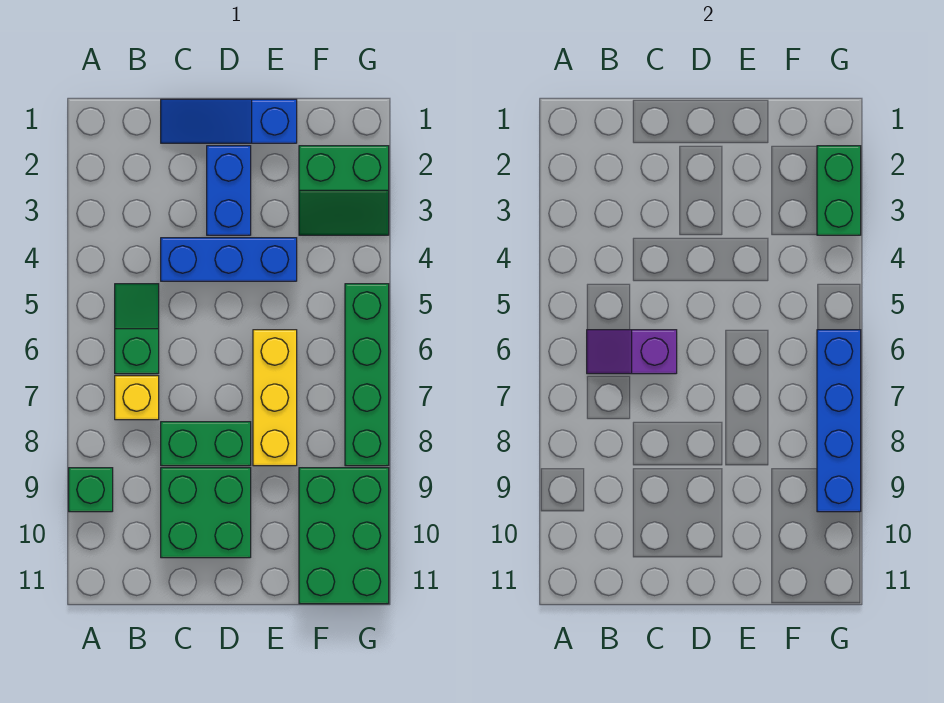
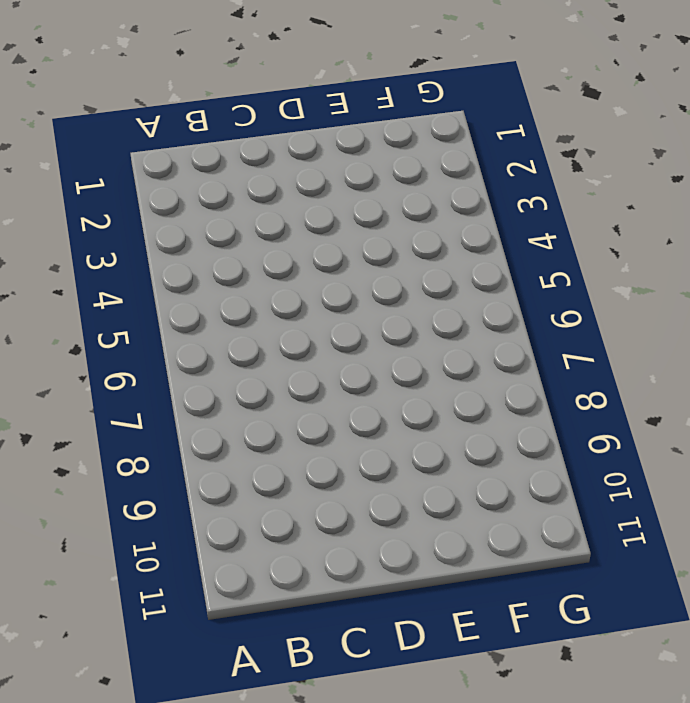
none -> green brick A9 level 1
none -> green slope B5:B6 level 1 top 6
none -> yellow brick B7 level 1

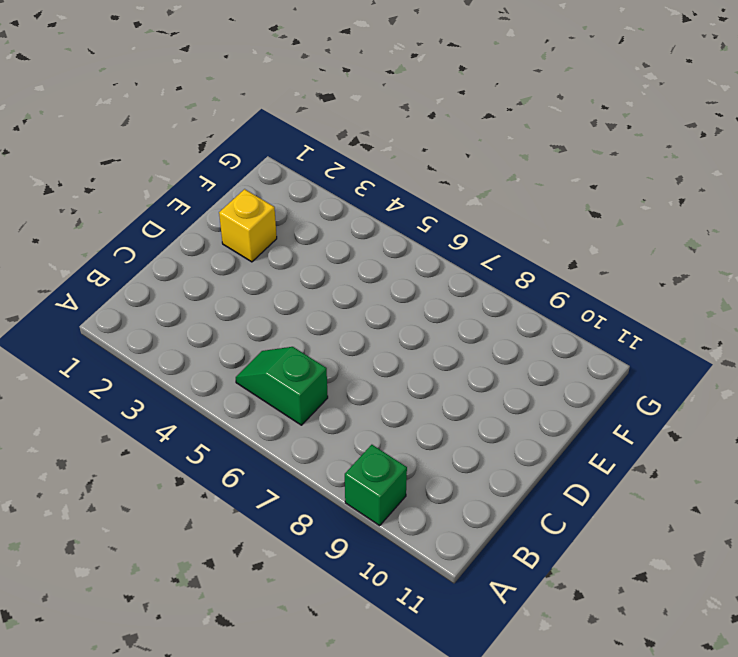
yellow brick E2 level 1 -> yellow brick B7 level 1
none -> blue slope C1:E1 level 1 top E
none -> blue brick C4:E4 level 1
none -> green brick C8:D8 level 1

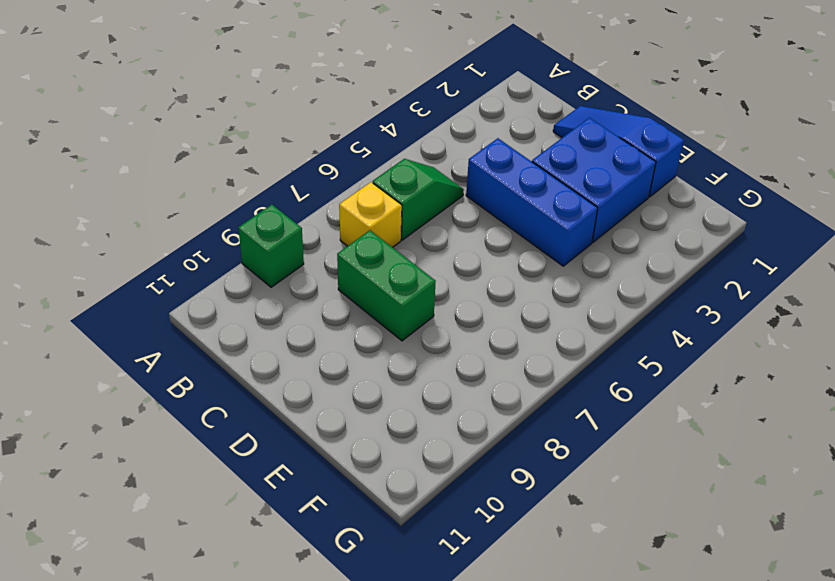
blue brick D2:E3 level 1 -> blue brick D2:D3 level 1
none -> green brick C9:D10 level 1
none -> yellow brick E6:E8 level 1
none -> green slope F2:G3 level 1 top 2

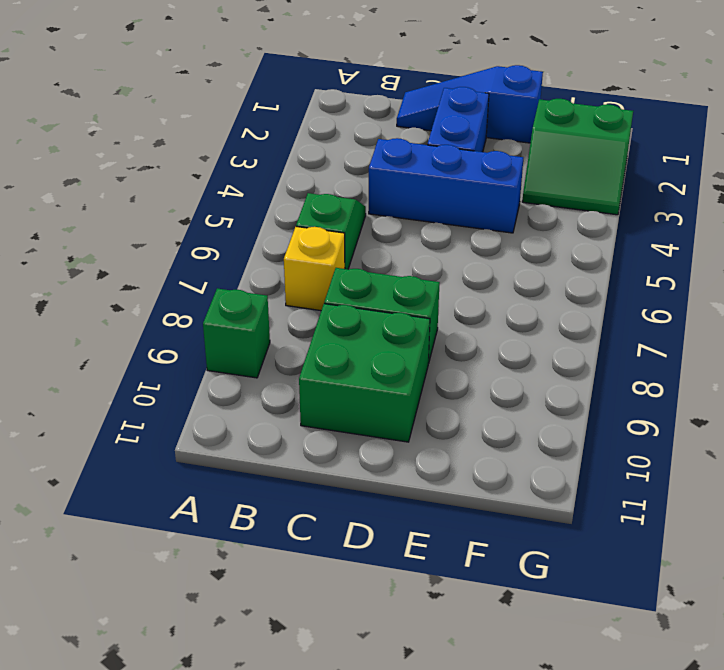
none -> yellow brick E6:E8 level 1
none -> green brick F9:G11 level 1
none -> green brick G5:G8 level 1

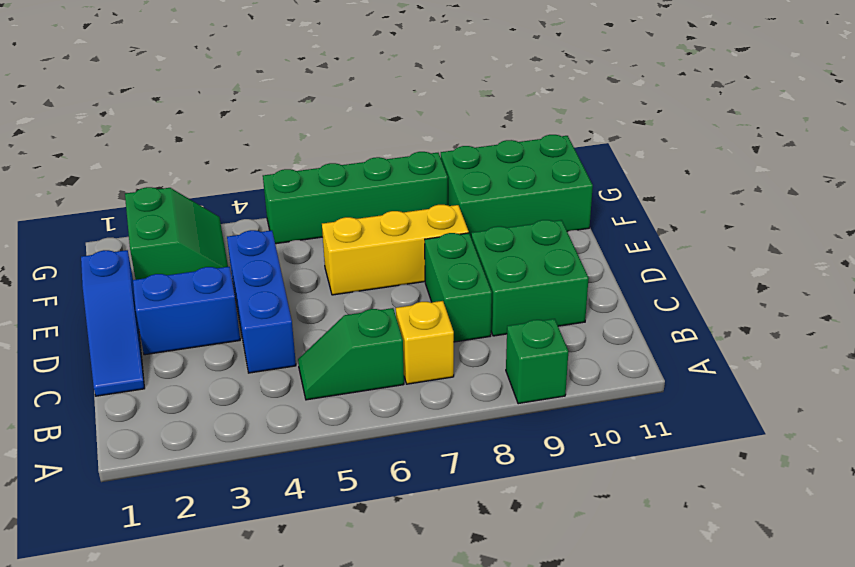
none -> purple slope B6:C6 level 2 top C
none -> green brick G2:G3 level 2
none -> blue brick G6:G9 level 2

